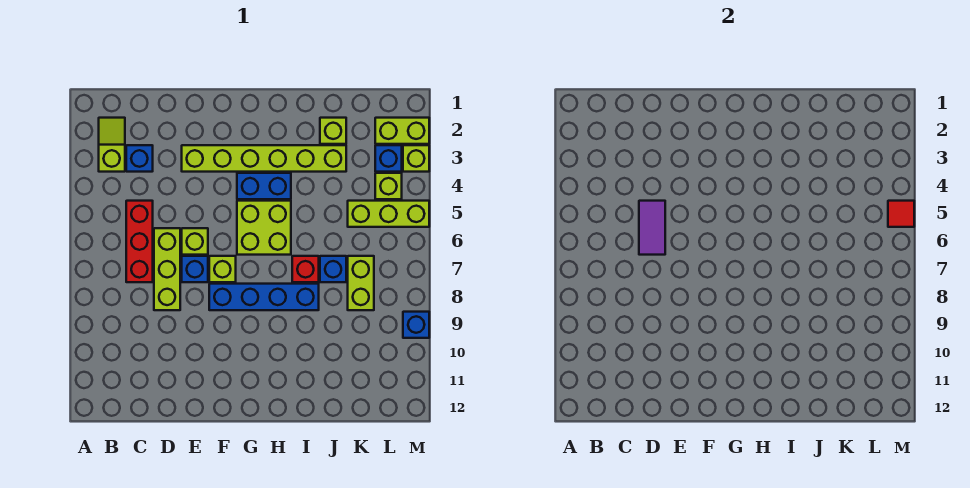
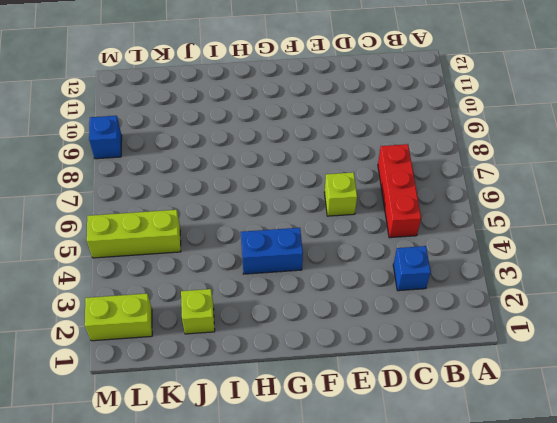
none -> lime slope B2:B3 level 1 top 3
none -> lime brick D6:D8 level 1
none -> lime brick E3:J3 level 1

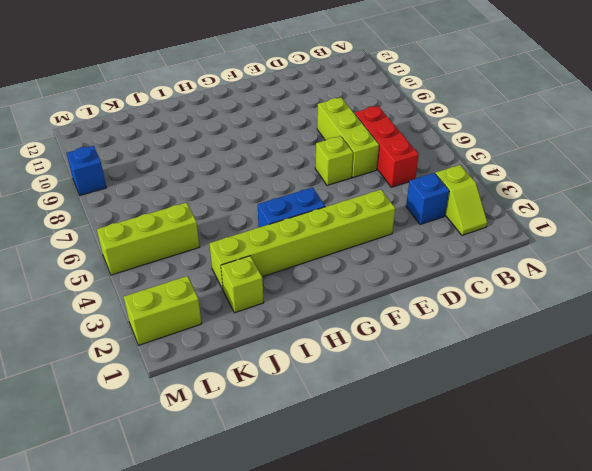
none -> blue brick E7 level 1
none -> lime brick F7 level 1
none -> blue brick F8:I8 level 1

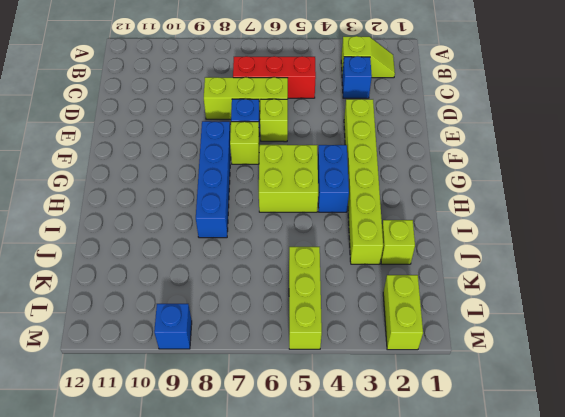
none -> red brick I7 level 1
none -> blue brick J7 level 1
none -> lime brick K7:K8 level 1

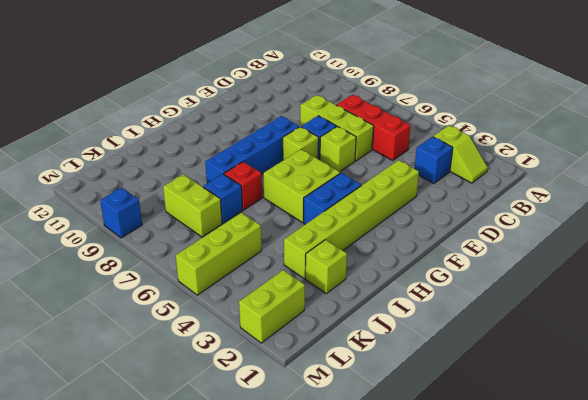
none -> blue brick L3 level 1
none -> lime brick L4 level 1
none -> lime brick M3 level 1

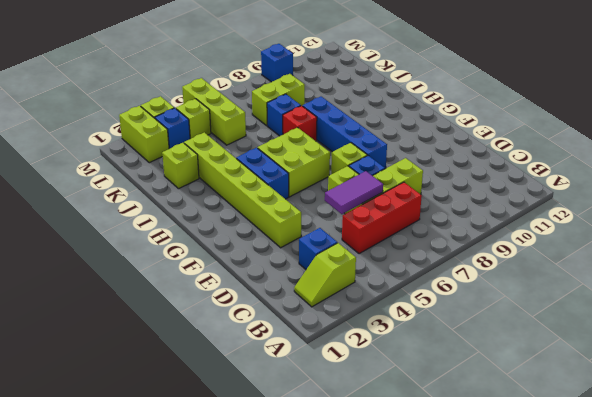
none -> red tile M5 level 2

